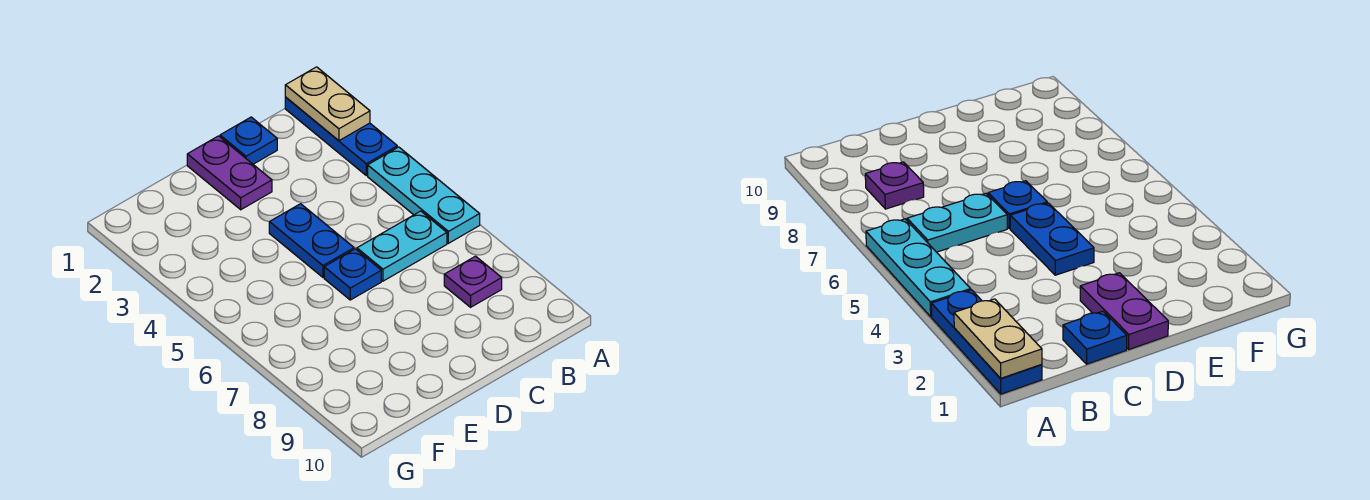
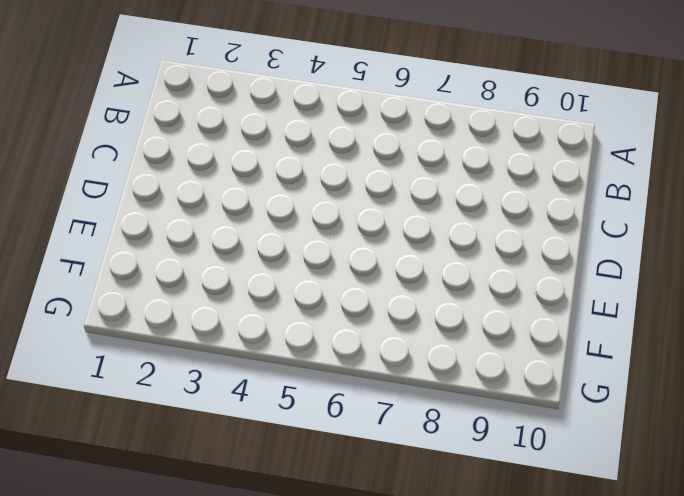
none -> blue plate A1:A3 level 1
none -> cyan plate A4:A6 level 1

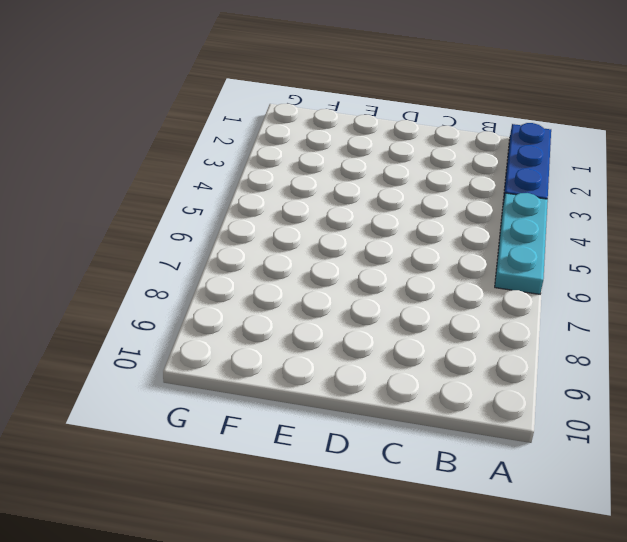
none -> cyan plate B6:C6 level 1
none -> purple plate B8 level 1

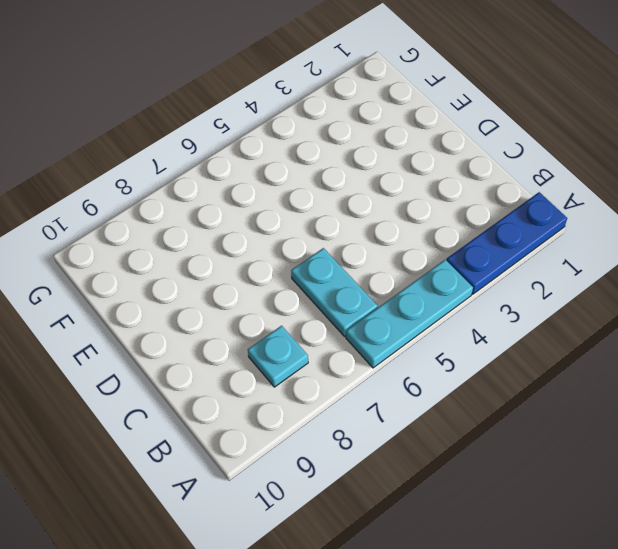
cyan plate B8 level 1 -> purple plate B8 level 1
none -> blue plate C1 level 1
none -> purple plate D1:D2 level 1

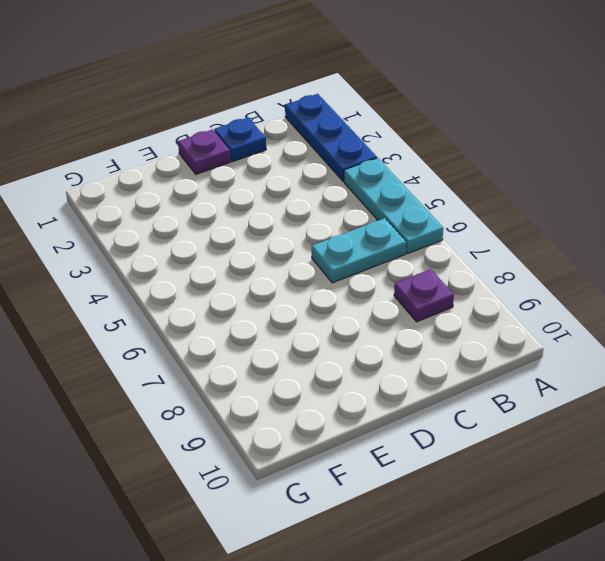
purple plate D1 level 1 -> purple plate D1:D2 level 1
none -> blue plate D4:D5 level 1
none -> blue plate D6 level 1

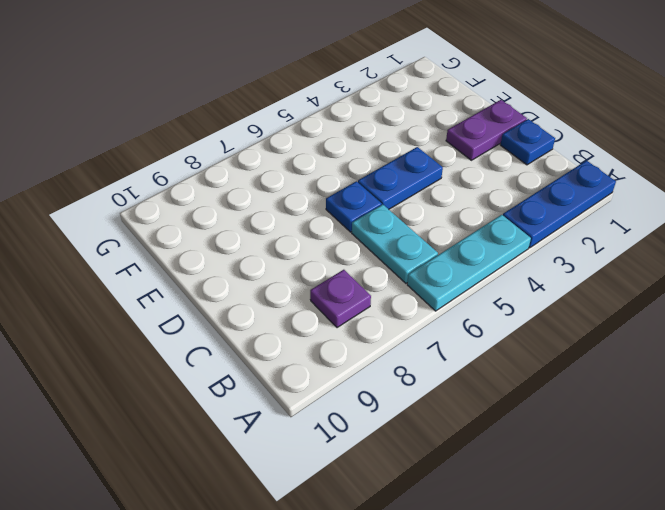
none -> tan plate A1:A2 level 2

